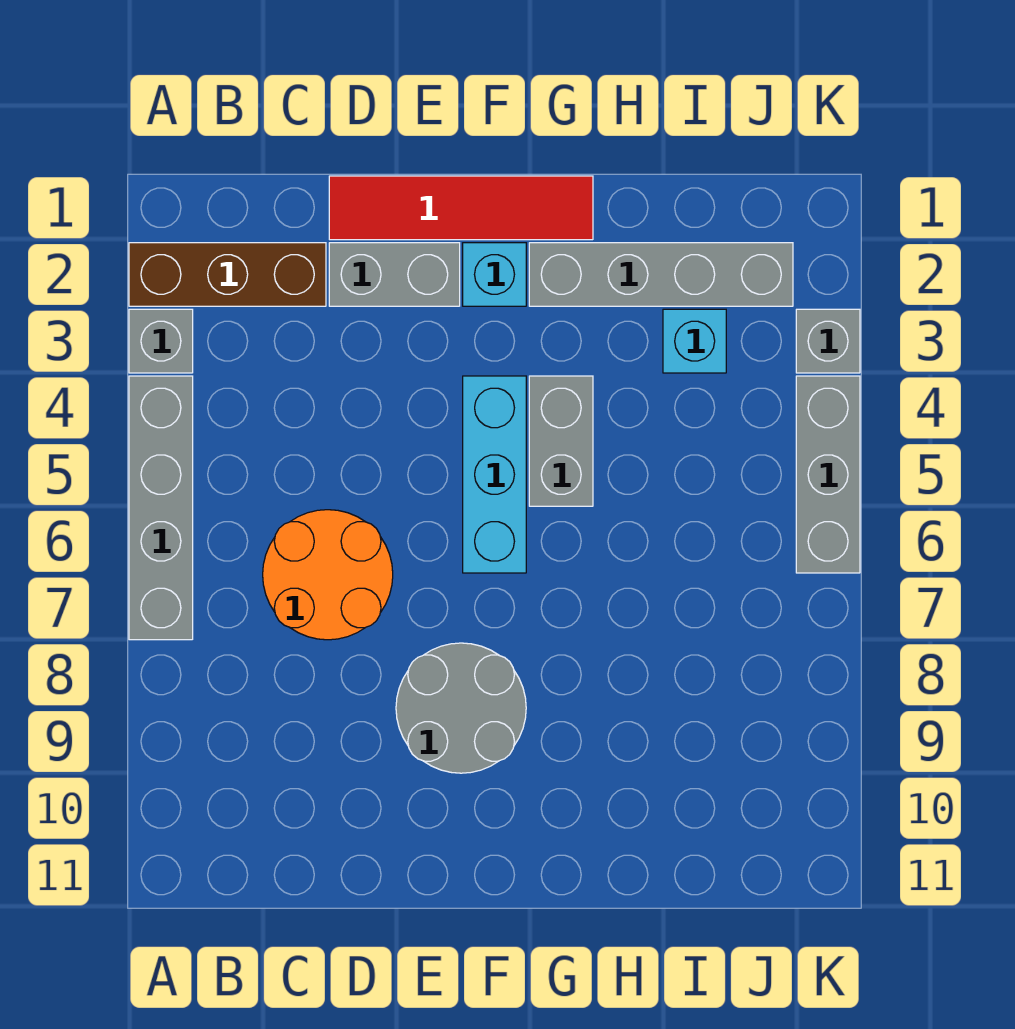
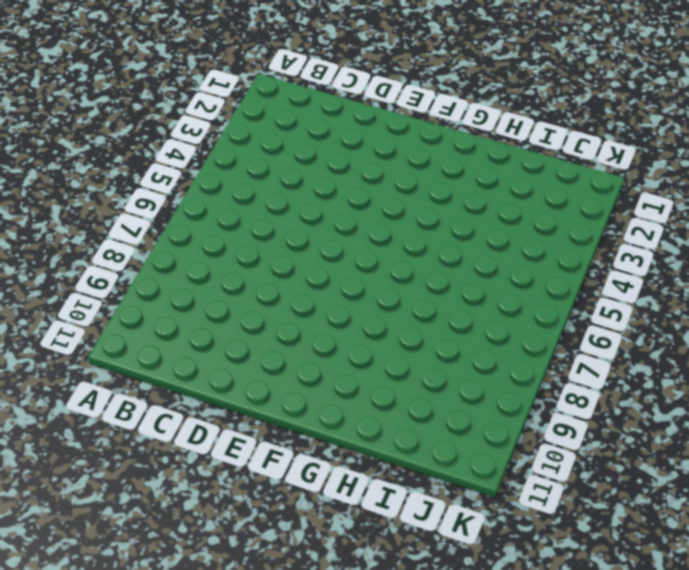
none -> brown brick A2:C2 level 1
none -> grey brick A3 level 1
none -> grey brick A4:A7 level 1

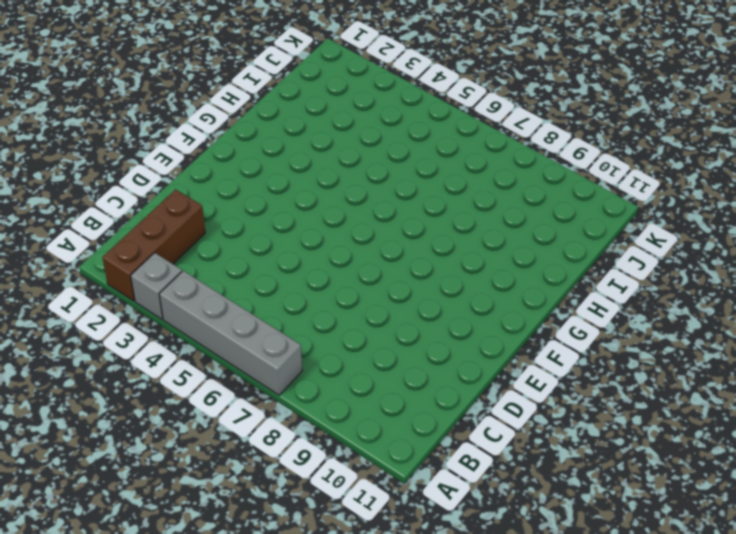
none -> orange round brick C6:D7 level 1
none -> red tile D1:G1 level 1
none -> grey brick D2:E2 level 1

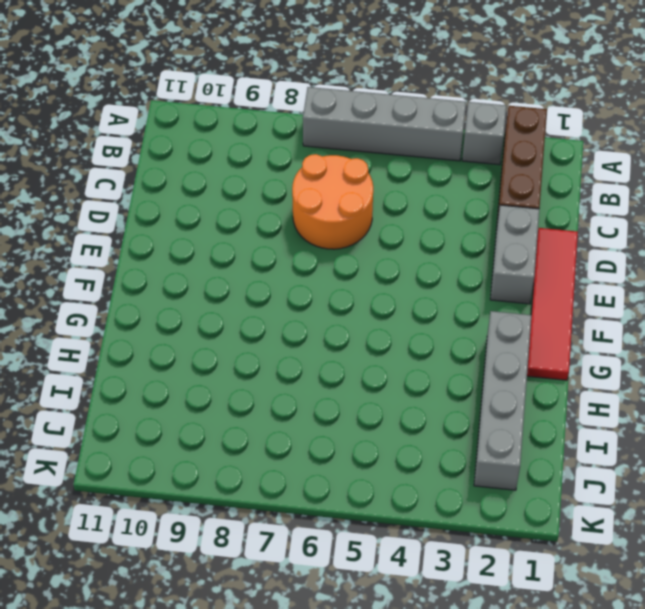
none -> grey round brick E8:F9 level 1
none -> cyan brick F2 level 1
none -> cyan brick F4:F6 level 1

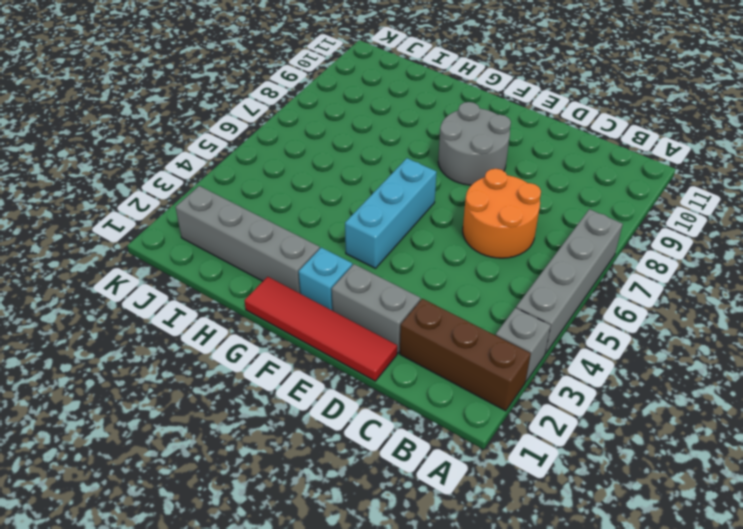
none -> grey brick G4:G5 level 1
none -> cyan brick I3 level 1
none -> grey brick K3 level 1

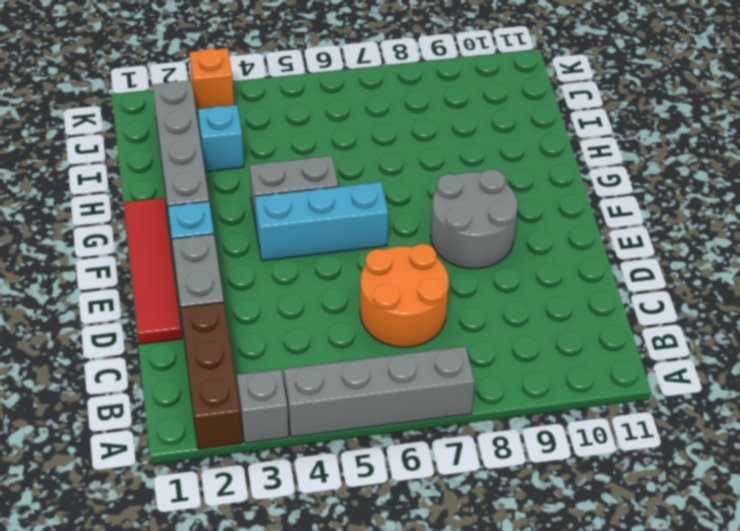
orange brick K3 level 1 -> grey brick K3 level 1
none -> grey brick K4:K6 level 1

